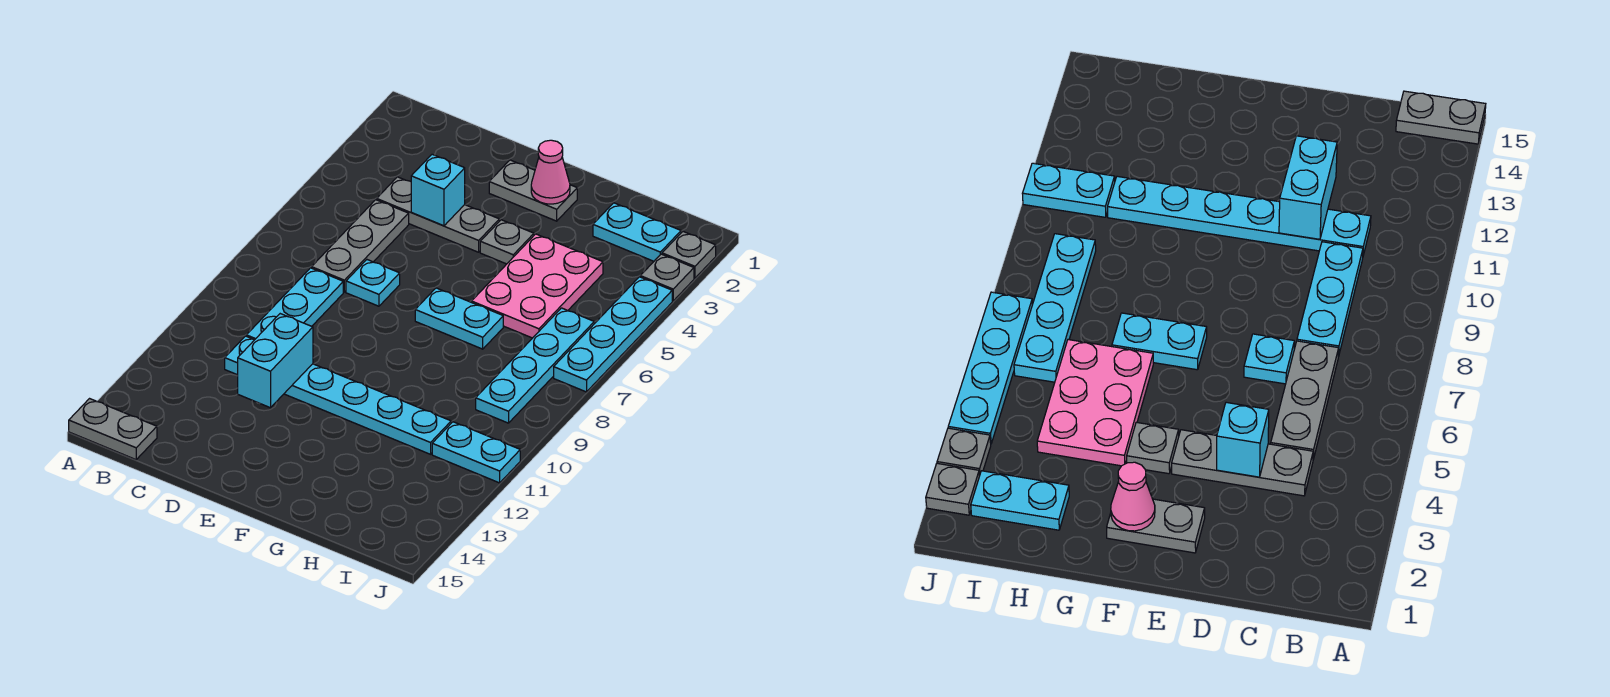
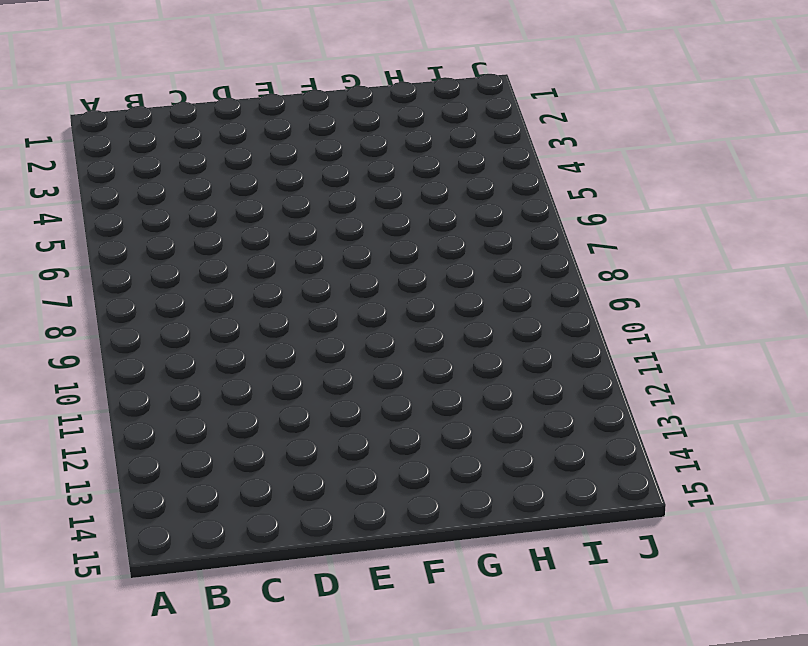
none -> grey plate A15:B15 level 1
none -> grey plate C4:E4 level 1
none -> grey plate C5:C7 level 1

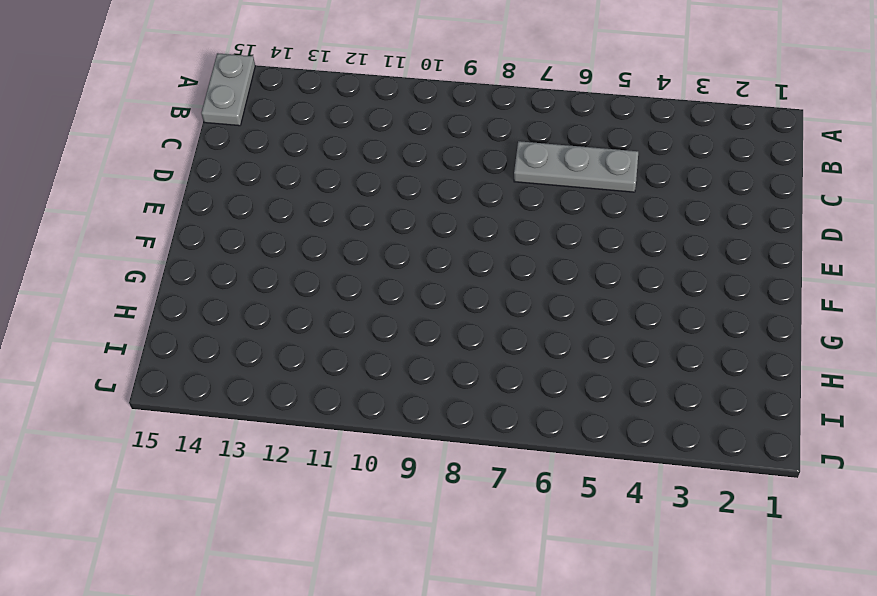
none -> grey plate C4:E4 level 1
none -> cyan plate C8:C10 level 1
none -> cyan plate C11:H11 level 1

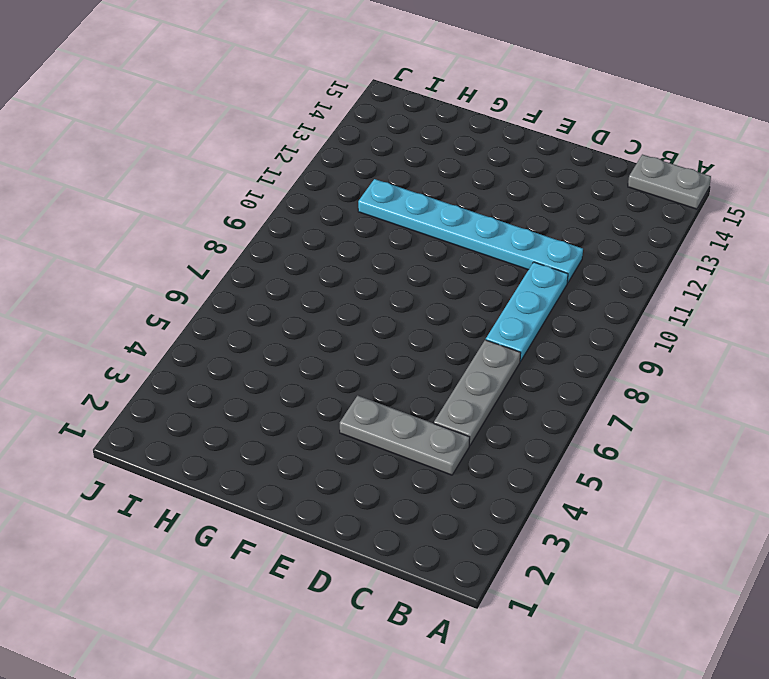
none -> cyan plate D7 level 1
none -> grey plate E2:F2 level 1
none -> grey plate F4 level 1

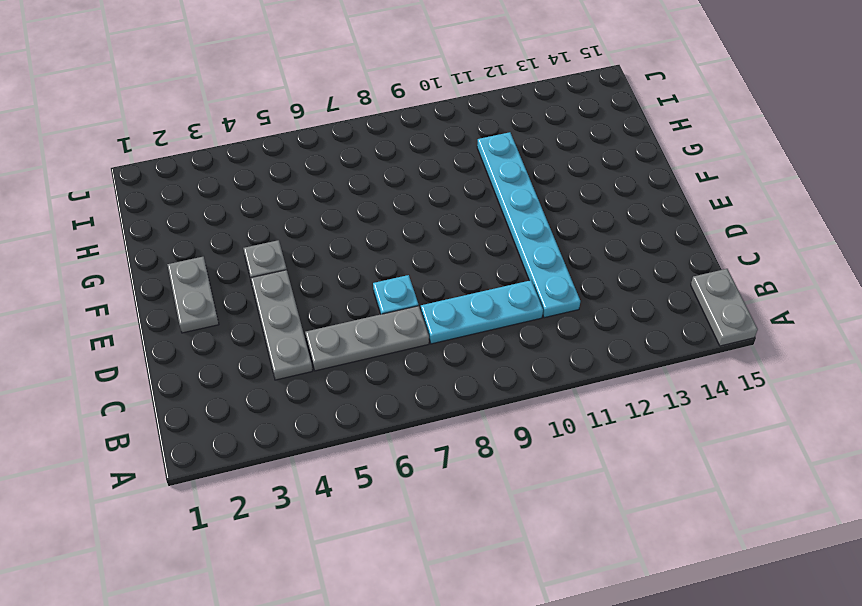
none -> cyan plate F7:G7 level 1
none -> pink plate G4:H6 level 1
none -> cyan plate H2:I2 level 1

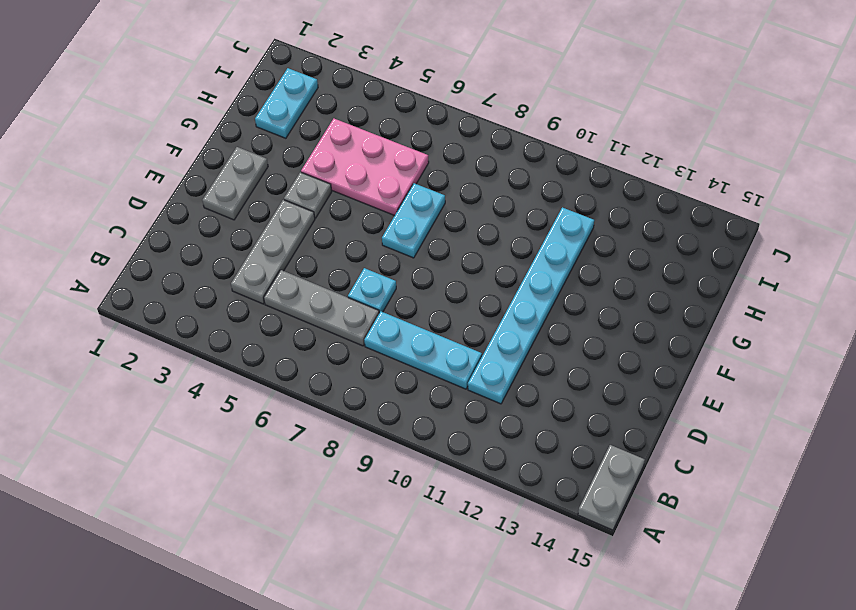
none -> cyan plate I6:I9 level 1
none -> cyan plate I11:J11 level 1
none -> grey plate J2 level 1

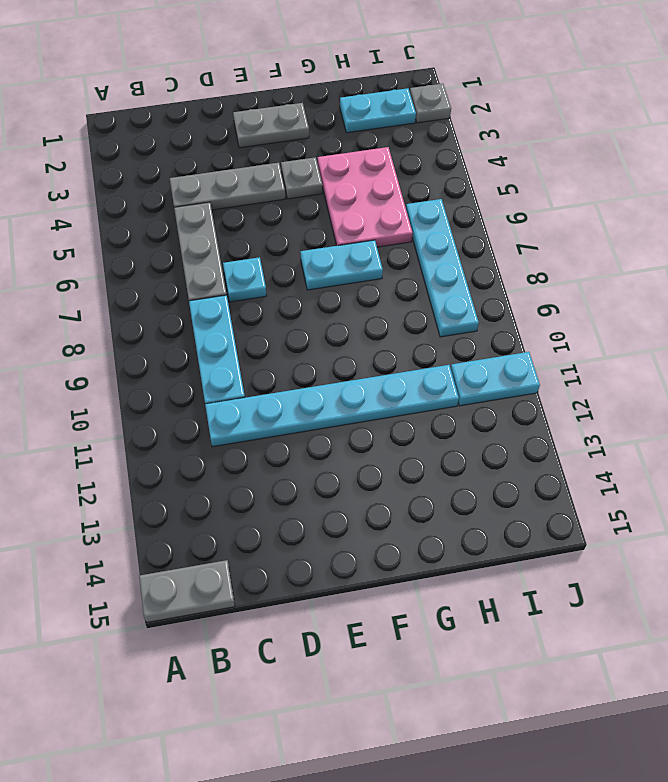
none -> grey plate J3 level 1
none -> cyan plate J4:J7 level 1
none -> cyan brick D4 level 2

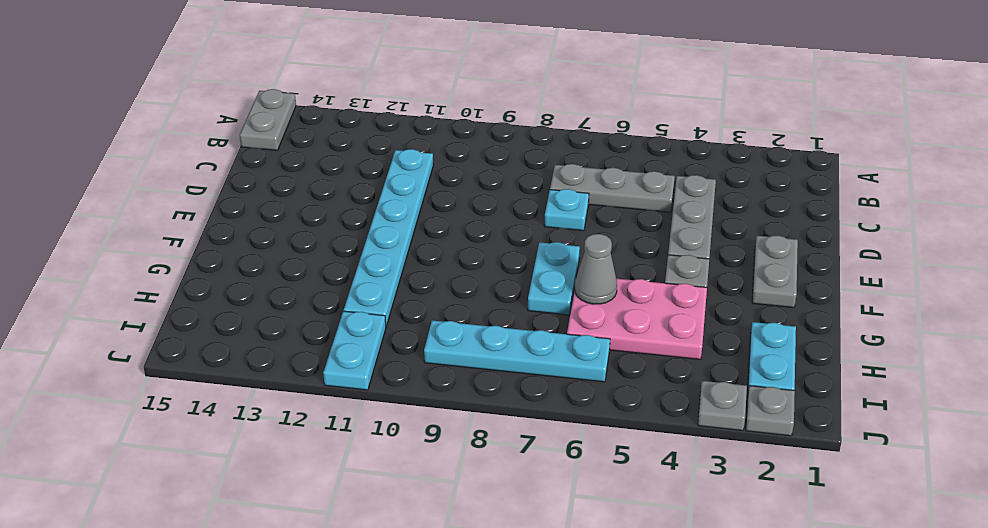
grey cone G6 level 2 -> none
none -> cyan plate C8:C10 level 1
none -> cyan plate J4:J7 level 1
none -> cyan brick D4 level 2

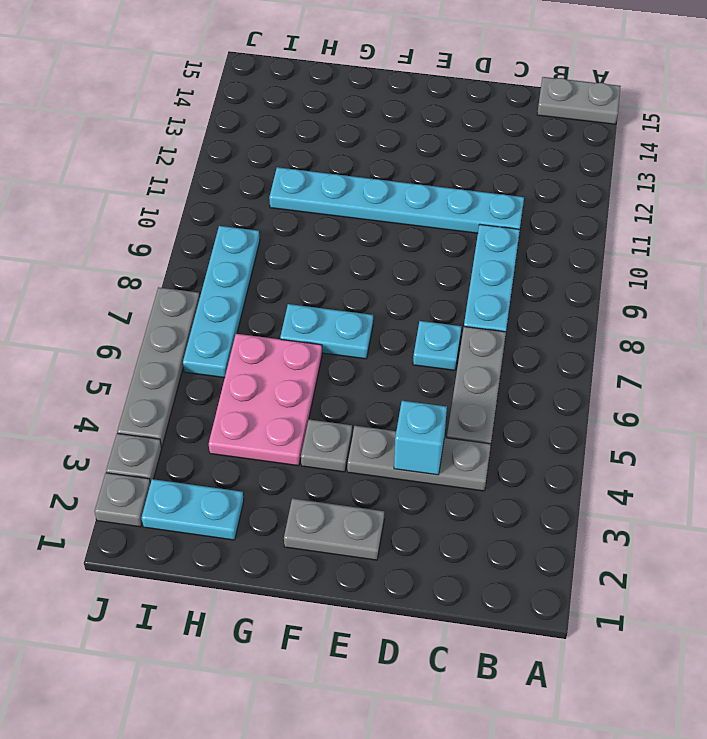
grey plate J4:J7 level 1 -> cyan plate J4:J7 level 1
none -> cyan plate I11:J11 level 1
none -> cyan brick D11:D12 level 2
none -> pink cone F2 level 2

